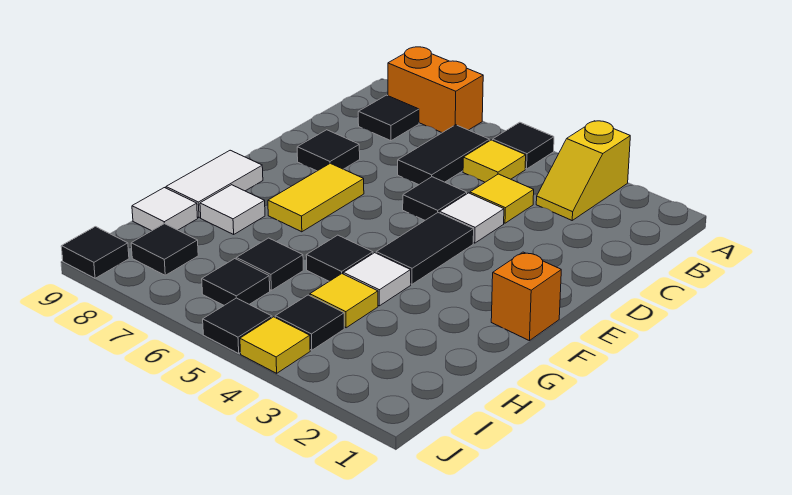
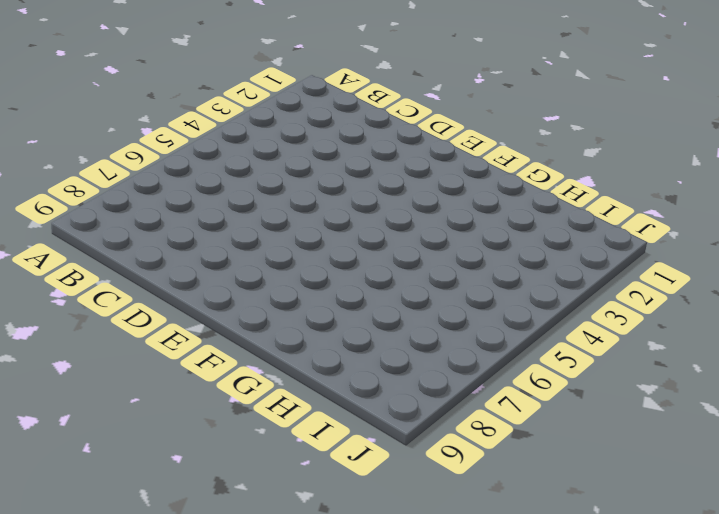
none -> yellow slope A3:B3 level 1 top A
none -> black tile A5 level 1
none -> orange brick A7:A8 level 1

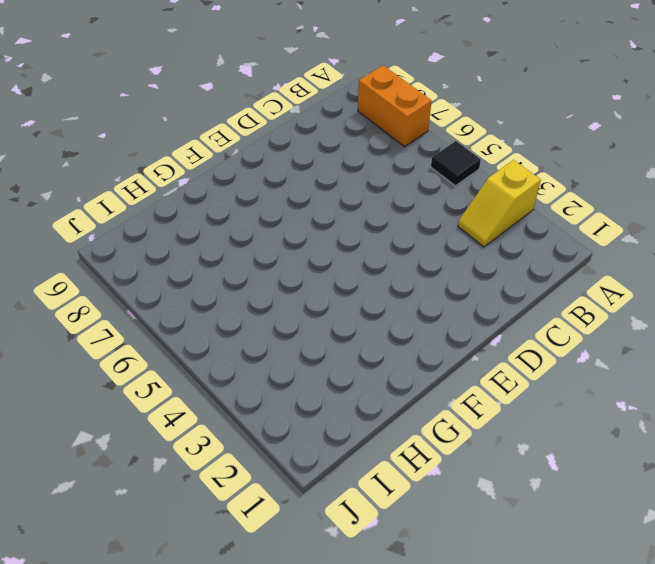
none -> yellow tile B5 level 1
none -> black tile B6:C6 level 1
none -> black tile B8 level 1

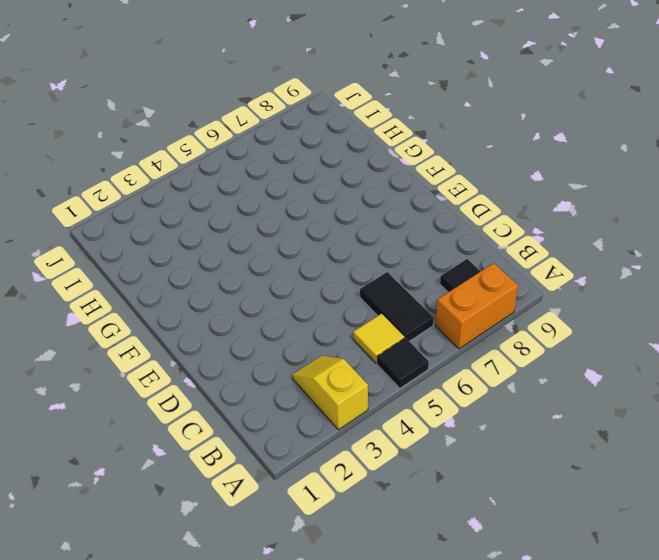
none -> yellow tile C4 level 1
none -> white tile D4 level 1
none -> black tile D5 level 1

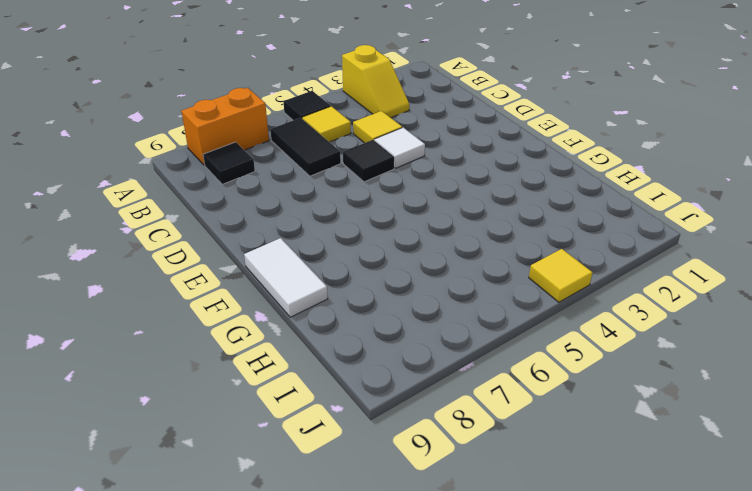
none -> black tile D8 level 1
none -> black tile E4:F4 level 1
none -> yellow tile E7:F7 level 1

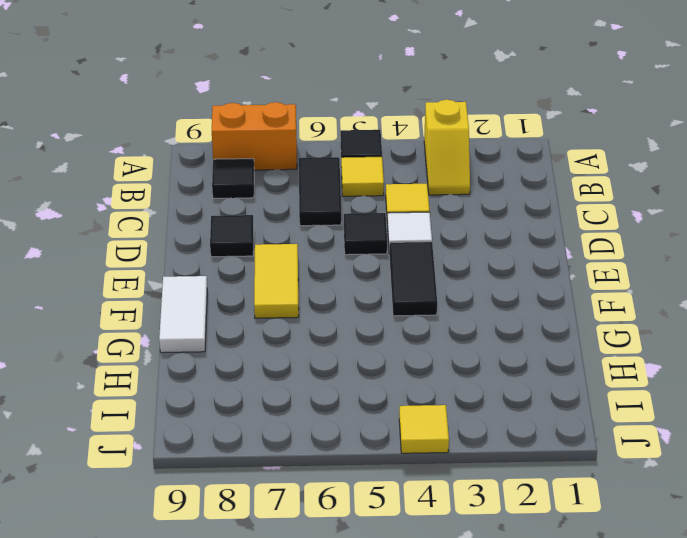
none -> orange brick F1 level 1
none -> white tile G4 level 1
none -> black tile G5 level 1

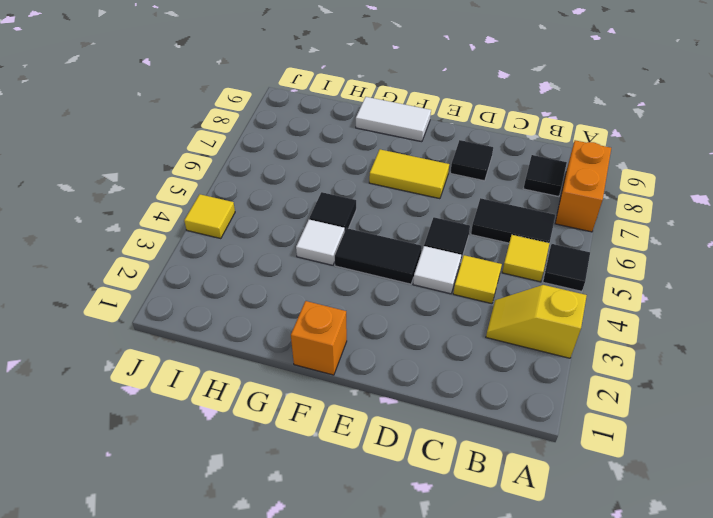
none -> white tile G8 level 1
none -> yellow tile H4 level 1
none -> black tile H6 level 1

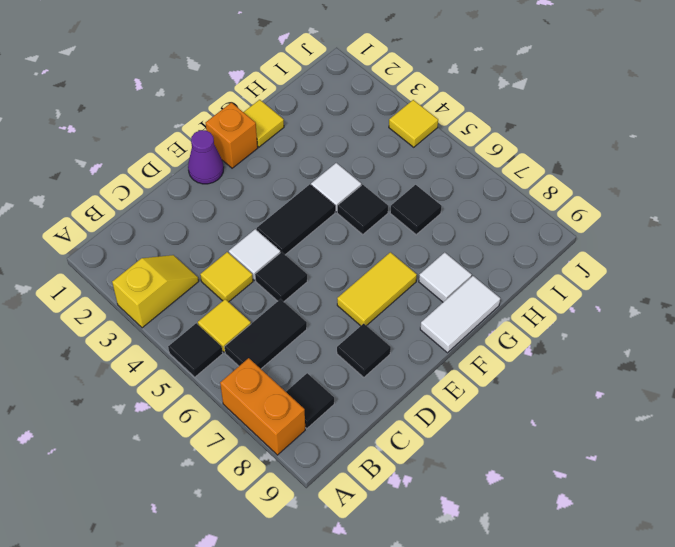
purple cone E1 level 1 -> none
yellow tile G1 level 1 -> yellow tile H4 level 1
none -> white tile H9 level 1
none -> black tile I4 level 1
none -> black tile I6 level 1

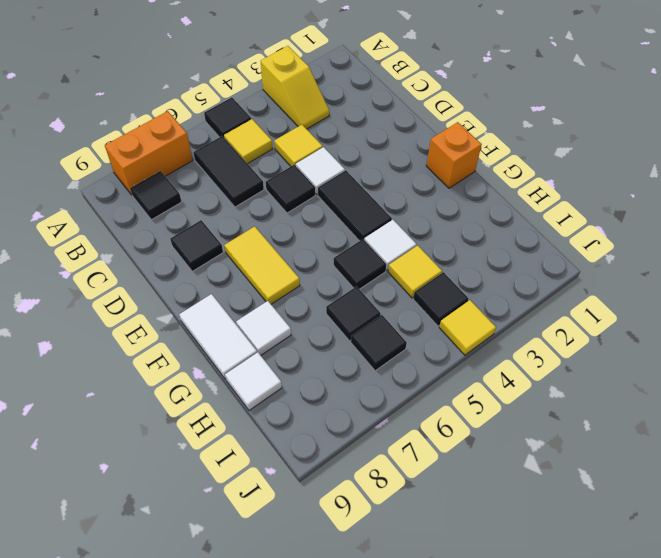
none -> black tile I8 level 1
none -> black tile J5 level 1
none -> black tile J9 level 1

